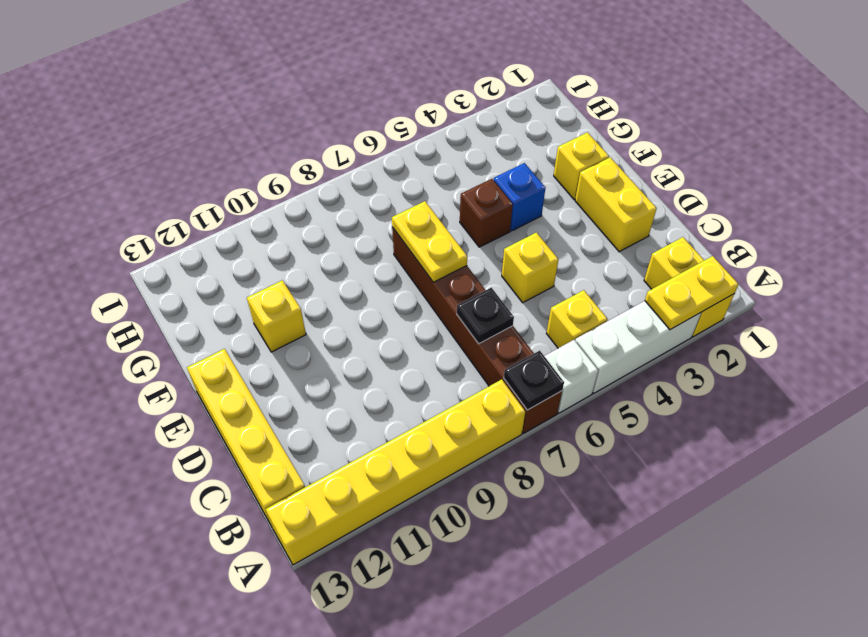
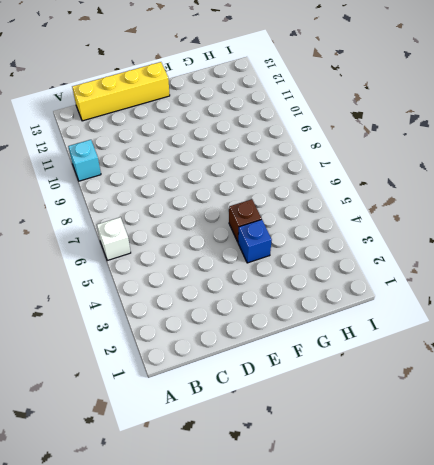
cyan brick A10 level 1 -> yellow brick A8:A13 level 1
none -> yellow brick A2:B2 level 1
none -> white brick A3:A5 level 1
none -> brown brick A7:F7 level 1

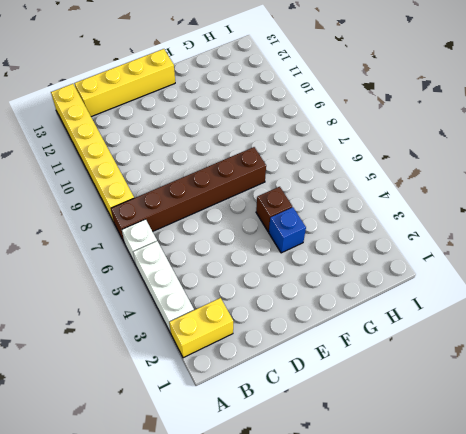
none -> yellow brick B5 level 1
none -> yellow brick D2:E2 level 1
none -> yellow brick D5 level 1

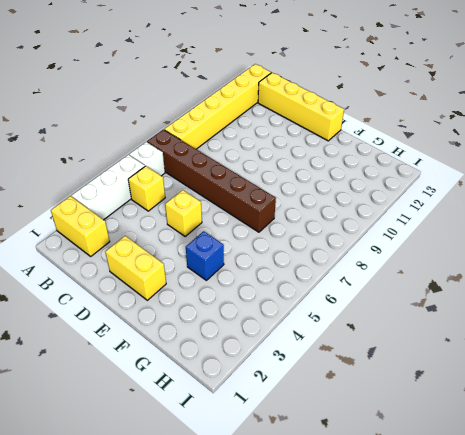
none -> yellow brick F2 level 1
none -> brown brick F5 level 1
none -> yellow brick F11 level 1

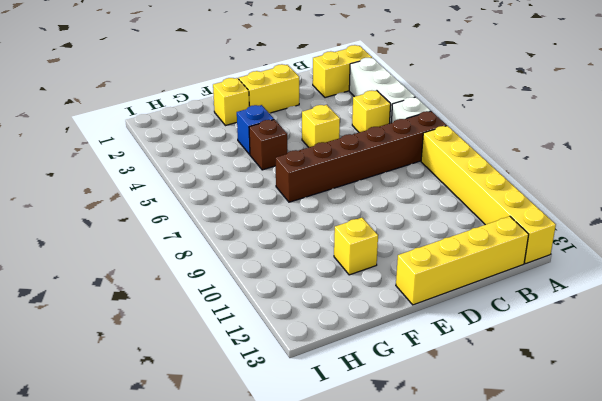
none -> yellow plate A2:A3 level 2
none -> black plate A7 level 2
none -> black plate C7 level 2

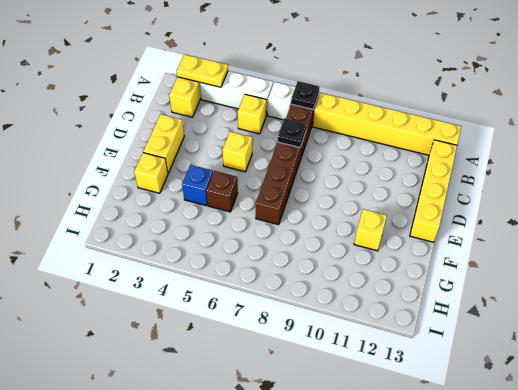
none -> yellow plate E7:F7 level 2

